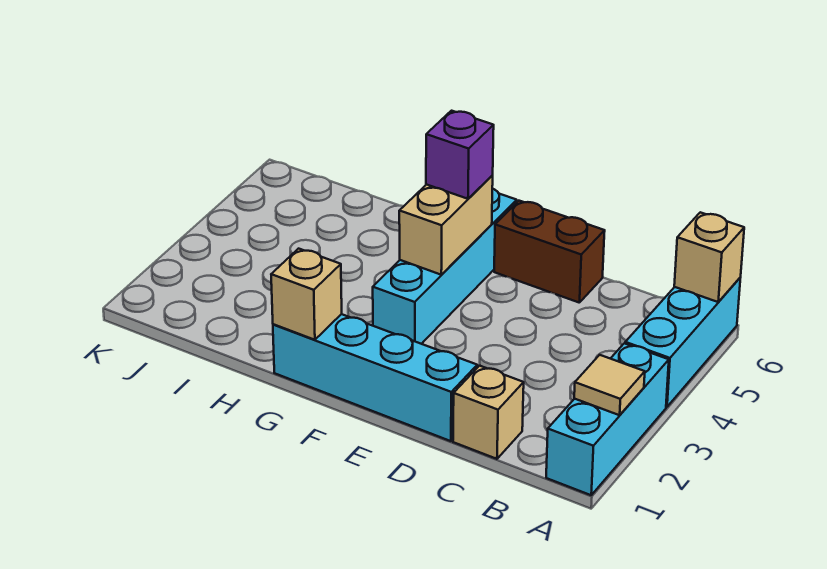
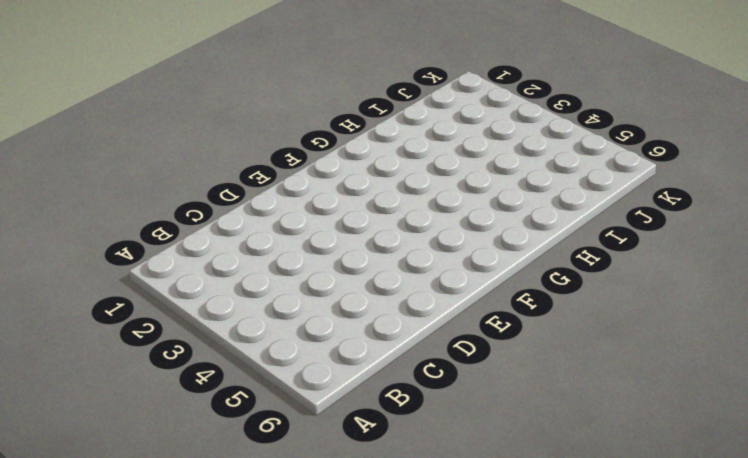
none -> cyan brick A1:A3 level 1
none -> cyan brick A4:A6 level 1

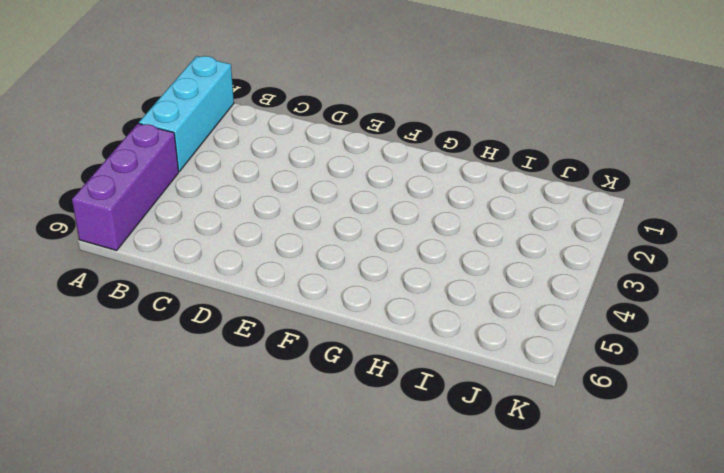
purple brick A4:A6 level 1 -> cyan brick A4:A6 level 1
none -> tan brick C1 level 1
none -> cyan brick D1:G1 level 1

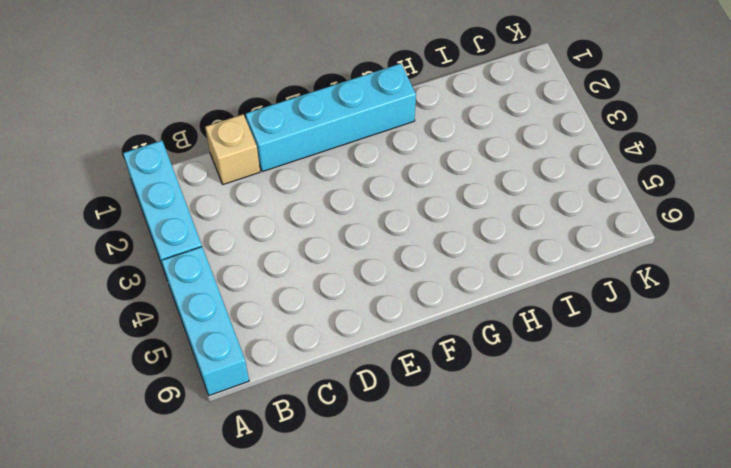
none -> brown brick D6:E6 level 1
none -> cyan brick F3:F6 level 1

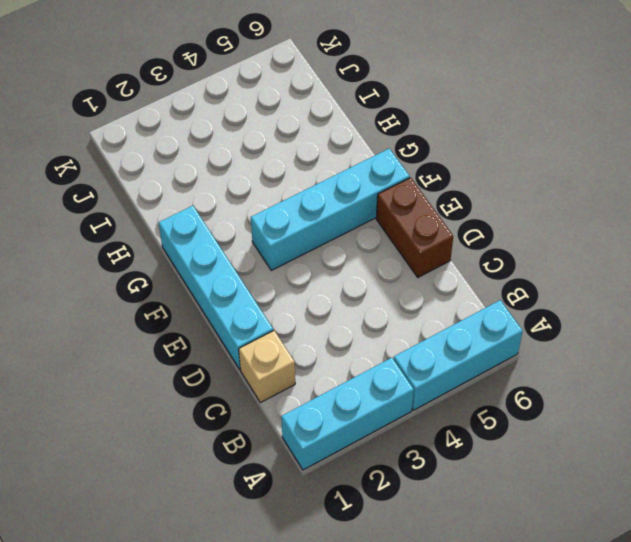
none -> tan tile A2 level 2
none -> tan brick A6 level 2

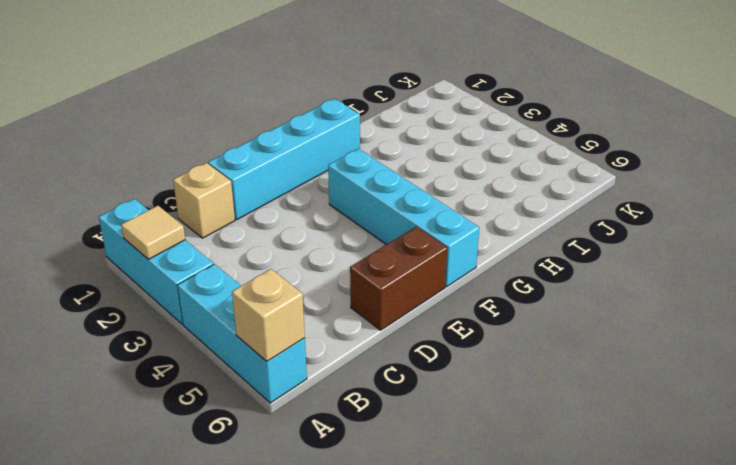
none -> tan brick F4:F5 level 2
none -> tan brick G1 level 2

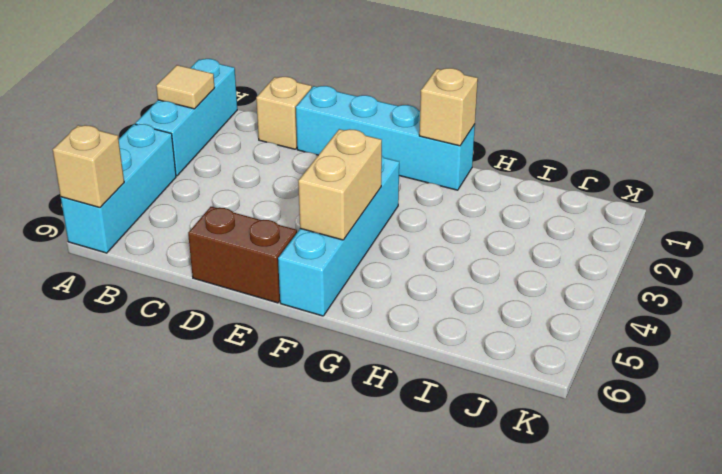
none -> purple brick F5 level 3

